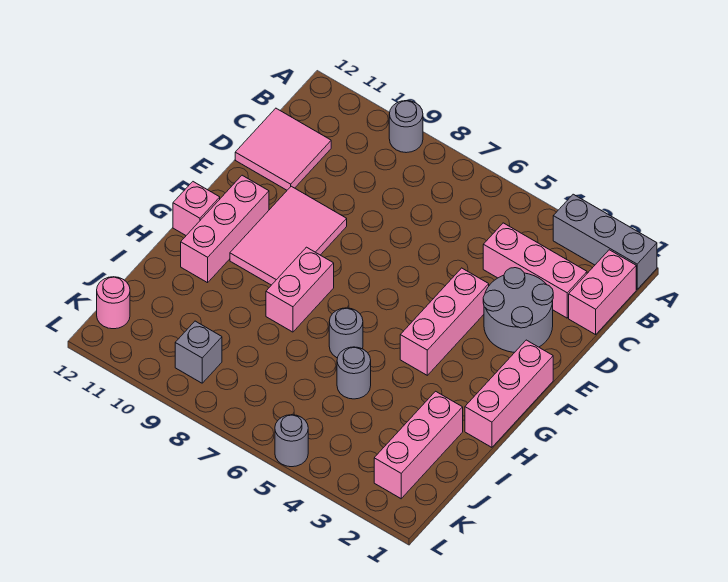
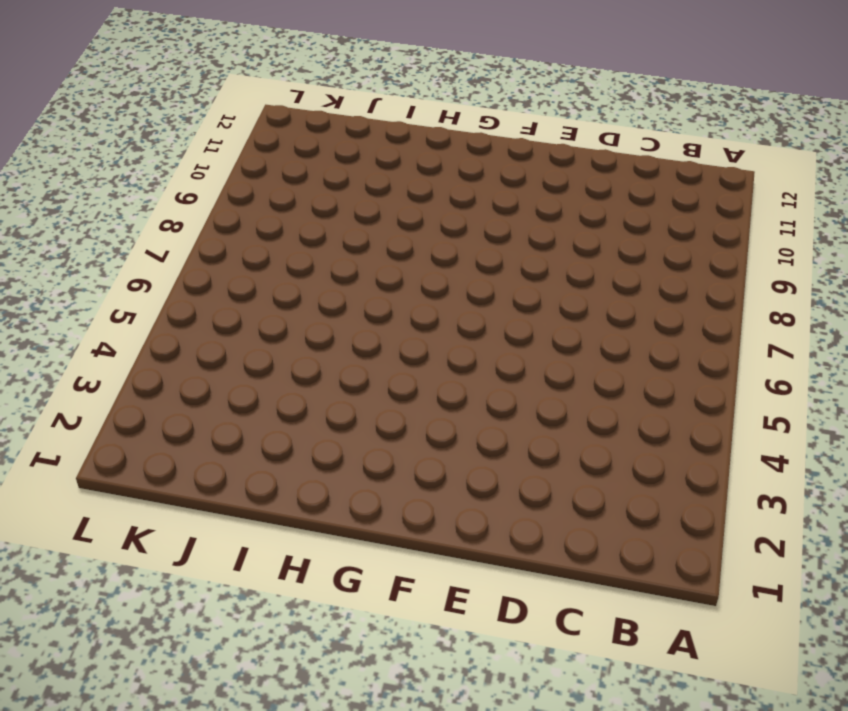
none -> grey brick A1:A3 level 1
none -> grey round brick A9 level 1
none -> pink brick B1:C1 level 1

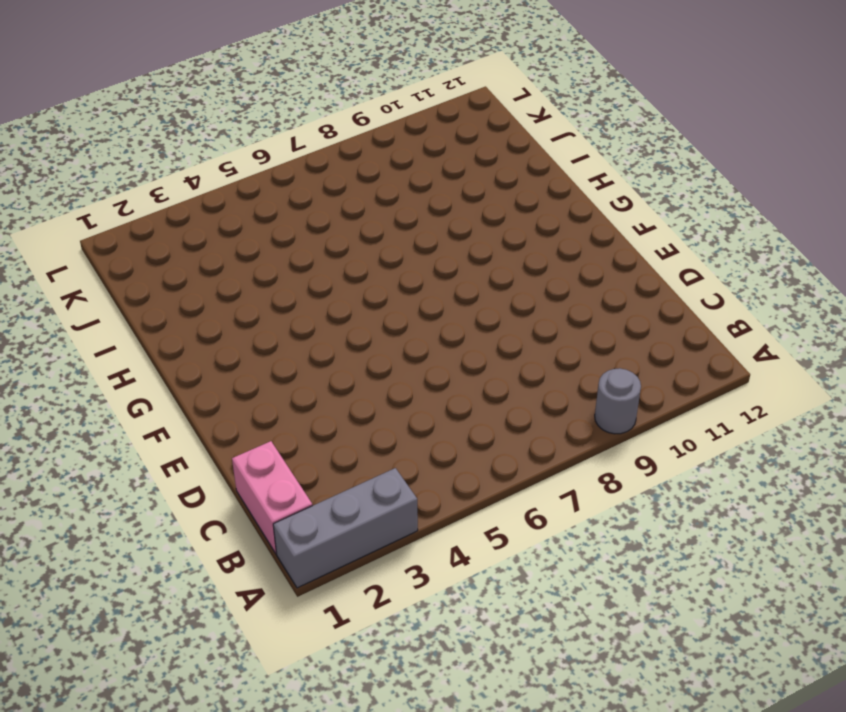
none -> pink brick C2:C4 level 1
none -> pink tile C11:D12 level 1
none -> grey round brick D2:E3 level 1

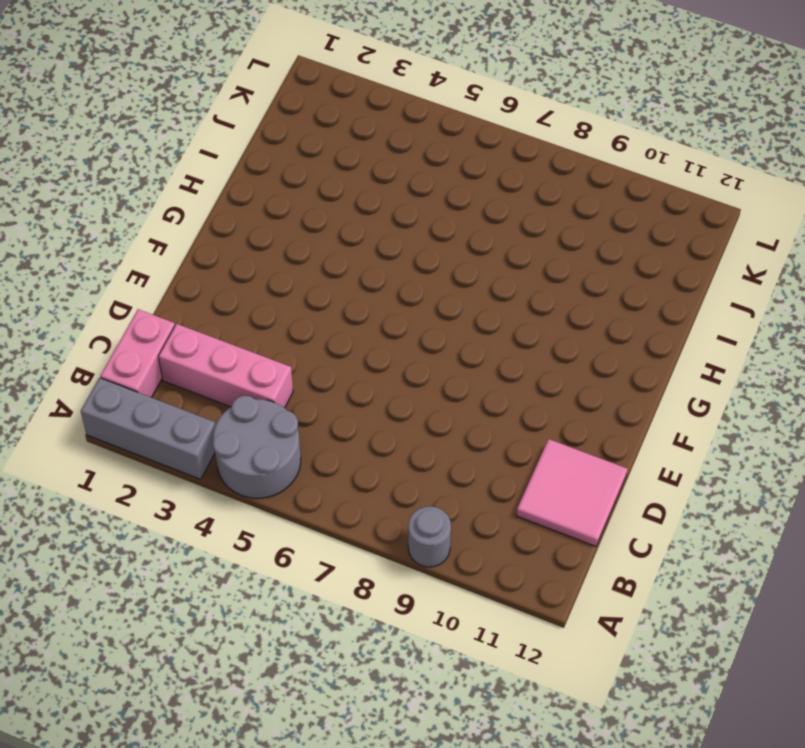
grey round brick A4:B5 level 1 -> grey round brick D2:E3 level 1
none -> pink brick E4:G4 level 1
none -> pink tile E9:G10 level 1
none -> pink brick F1:H1 level 1

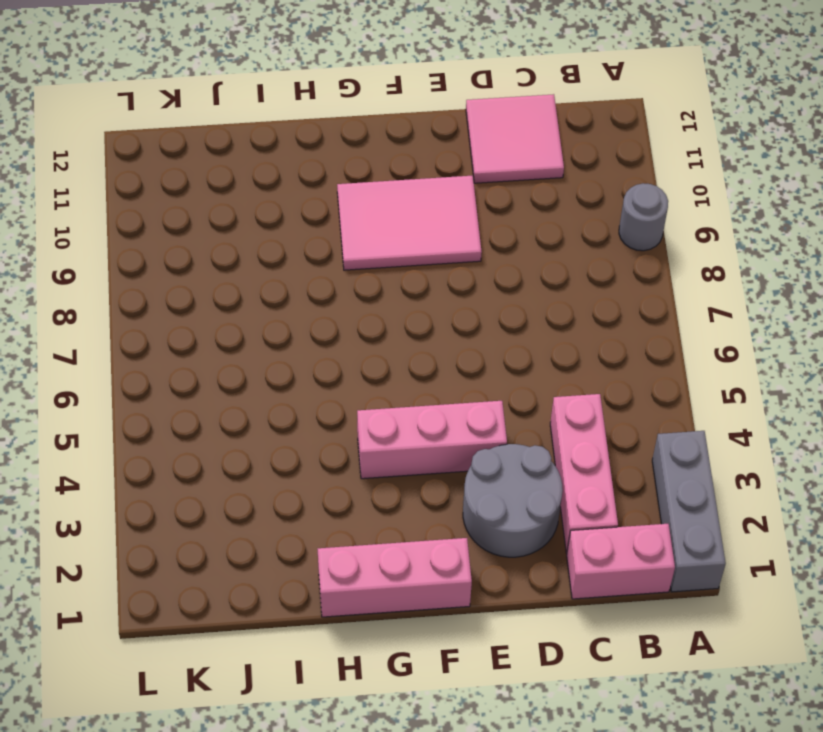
none -> pink brick F11:H11 level 1
none -> pink brick G8:H8 level 1
none -> pink brick G12 level 1

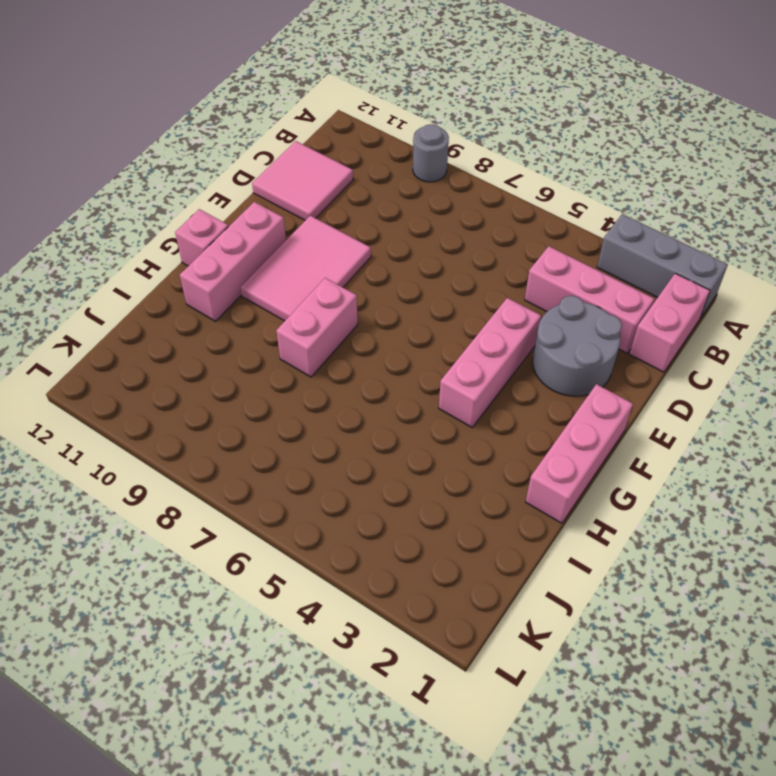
none -> grey round brick H6 level 1
none -> pink brick I2:K2 level 1
none -> grey round brick I5 level 1

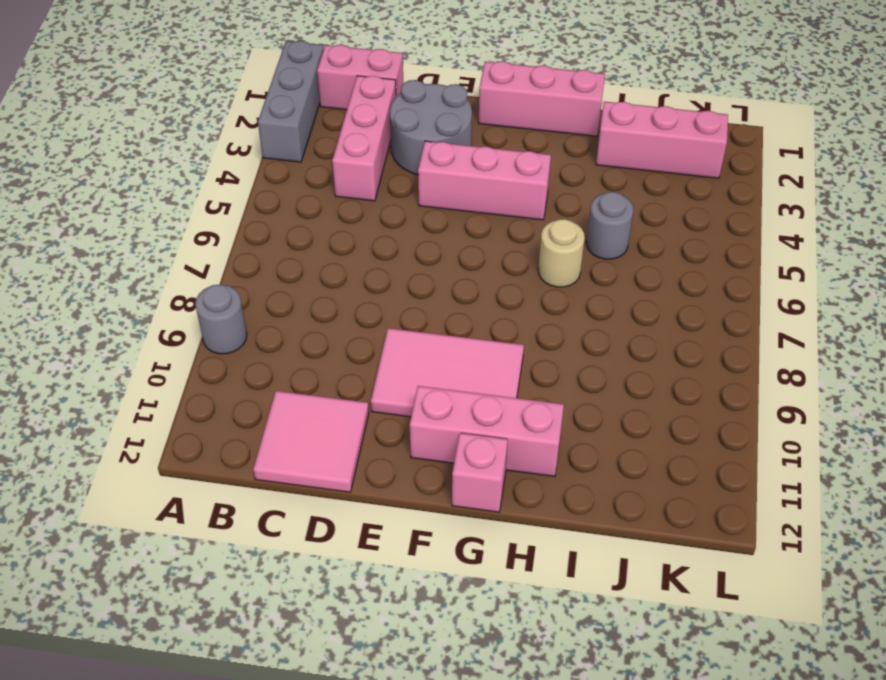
tan round brick H6 level 1 -> grey round brick H6 level 1
none -> pink brick G8:H8 level 1
none -> grey brick K9 level 1
none -> pink round brick K12 level 1

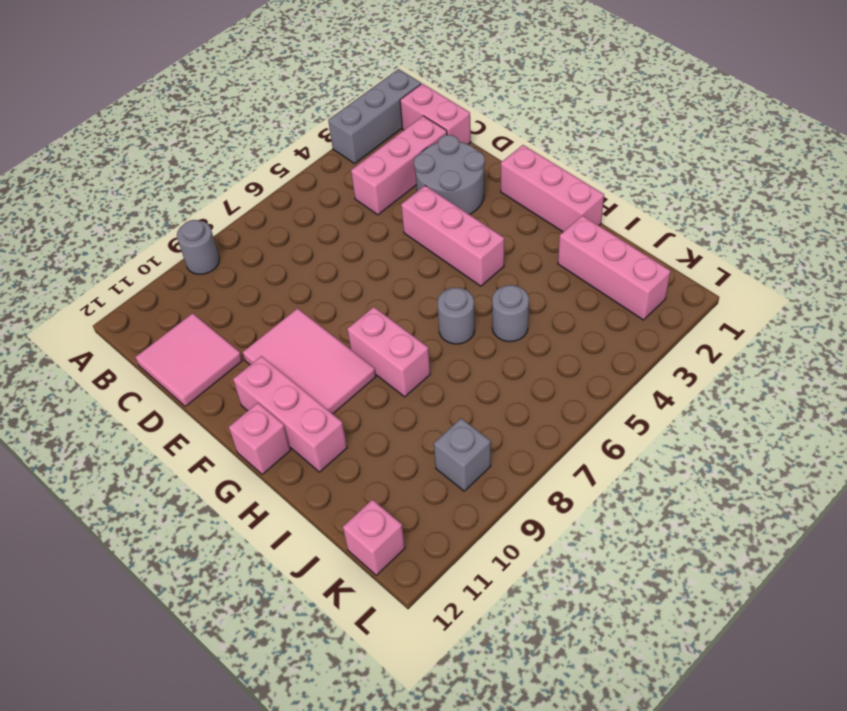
pink brick K12 level 1 -> pink round brick K12 level 1
none -> grey round brick L5 level 1

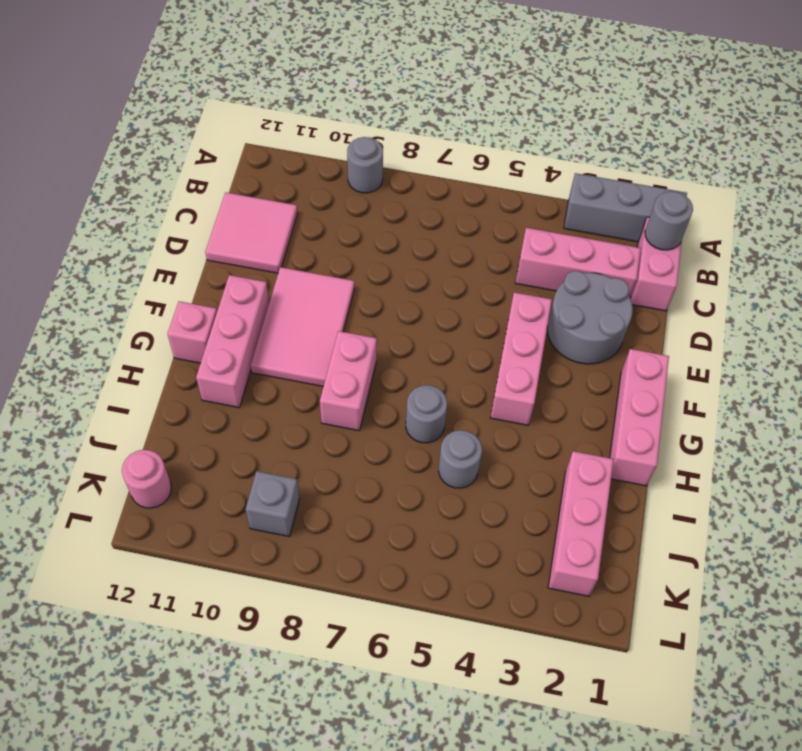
grey round brick B1 level 2 -> grey round brick L5 level 1

